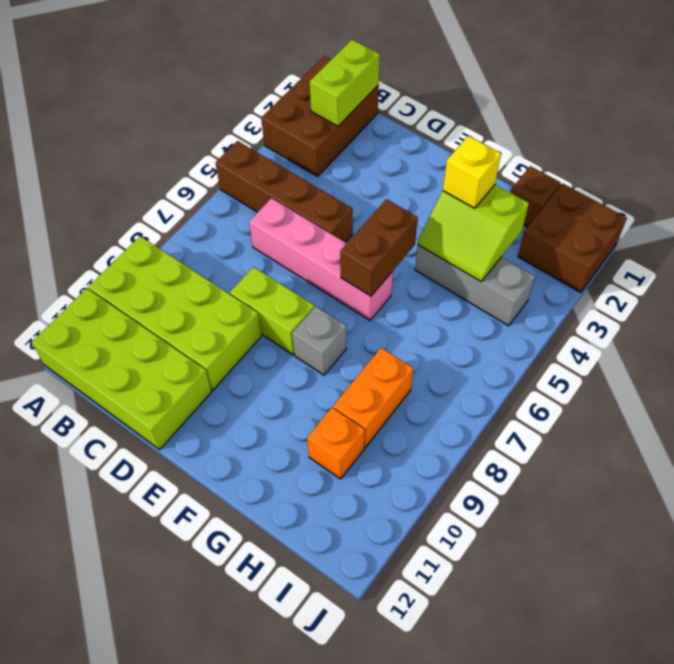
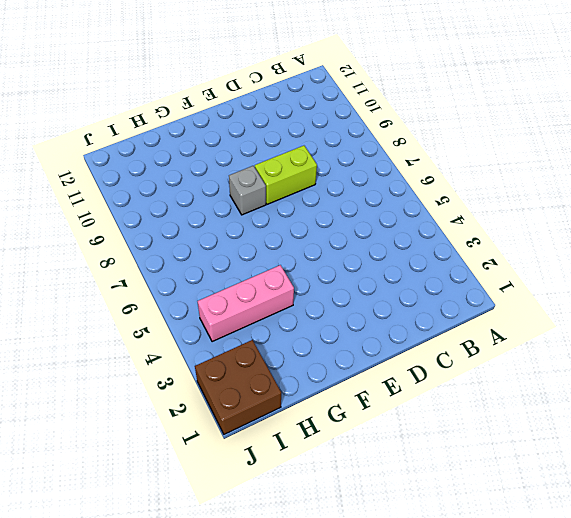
pink brick G4:I4 level 1 -> grey brick G4:I4 level 1
none -> brown brick A1:B3 level 1
none -> brown brick A5:D5 level 1
none -> lime brick A9:D10 level 1

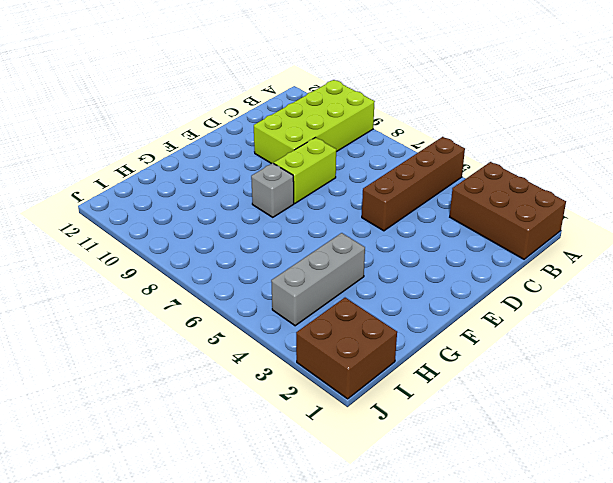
none -> lime brick A11:D12 level 1
none -> pink brick C6:F6 level 1
none -> brown brick H1 level 1

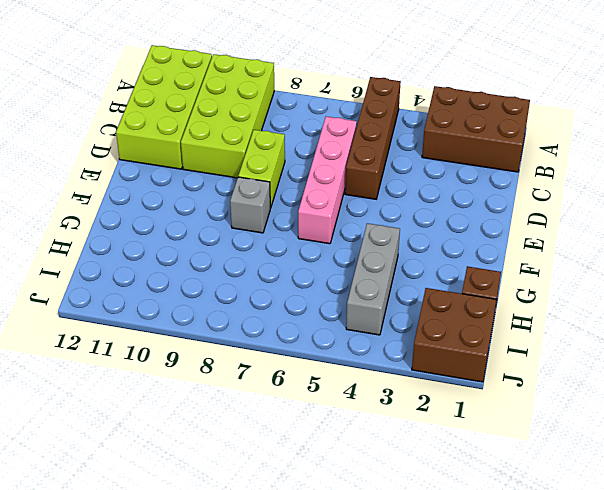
none -> orange brick H8:H9 level 1
none -> orange brick H10 level 1
none -> lime brick B1:B2 level 2

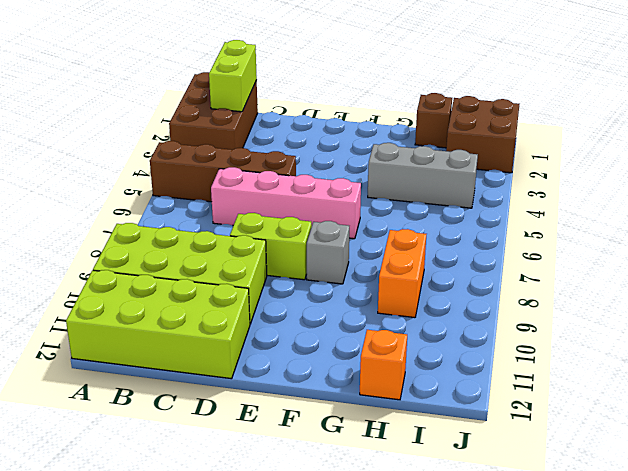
orange brick H12 level 1 -> orange brick H10 level 1
none -> brown brick F5:F6 level 2
none -> lime slope G3:H4 level 2 top 3
none -> yellow brick G3 level 3

